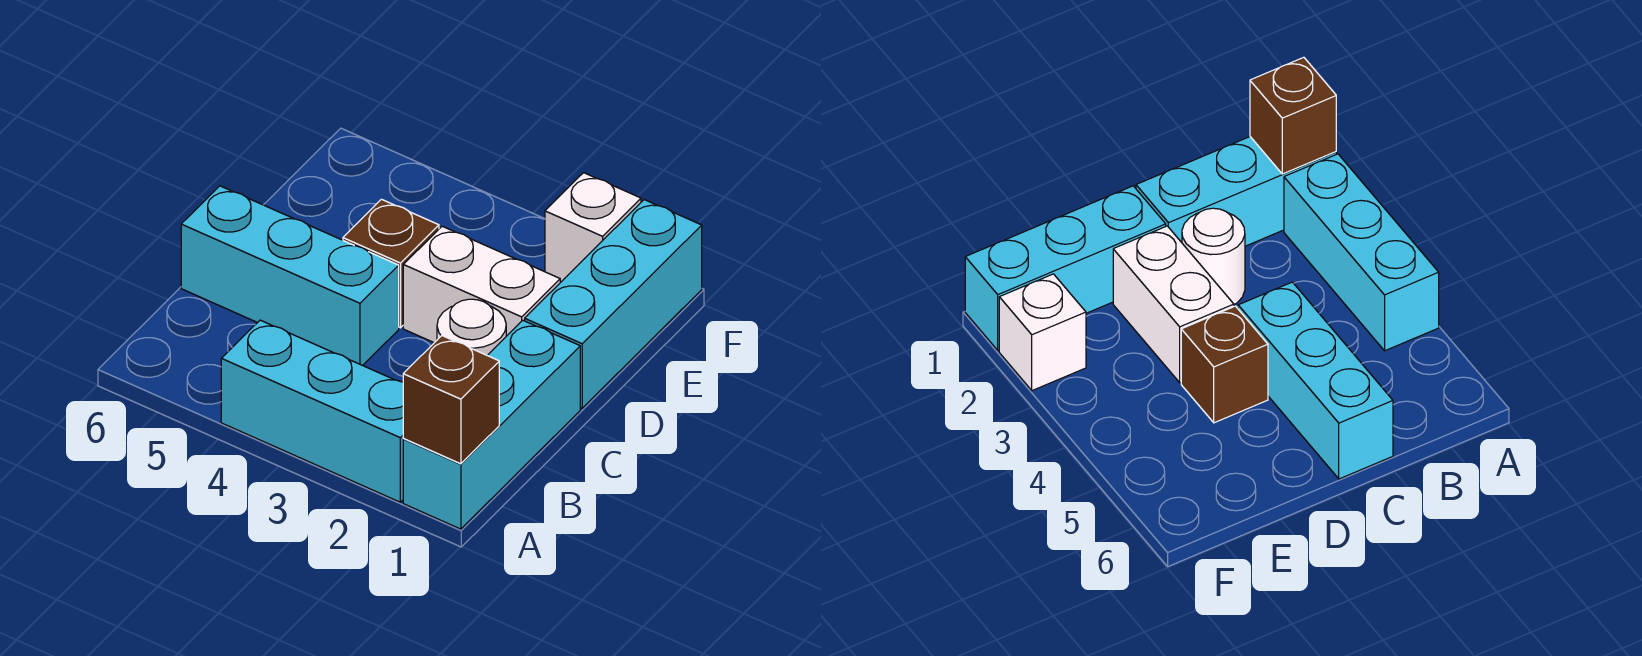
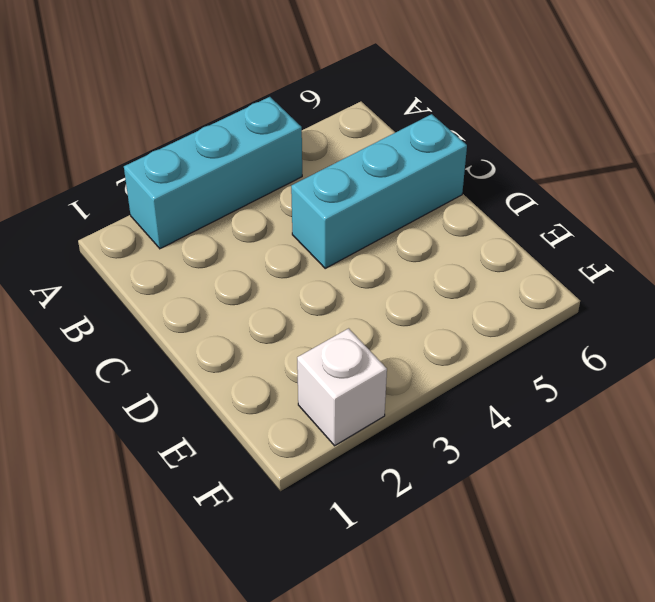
none -> cyan brick A1:C1 level 1
none -> white round brick C2 level 1

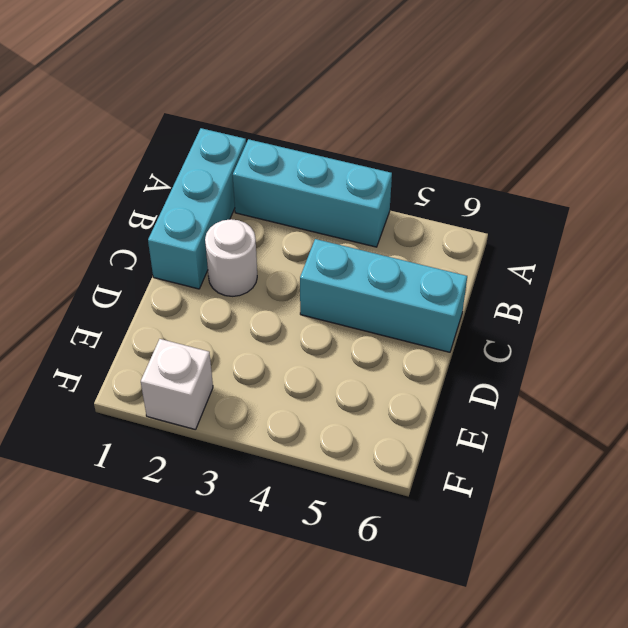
none -> cyan brick D1:F1 level 1
none -> white brick D2:D3 level 1

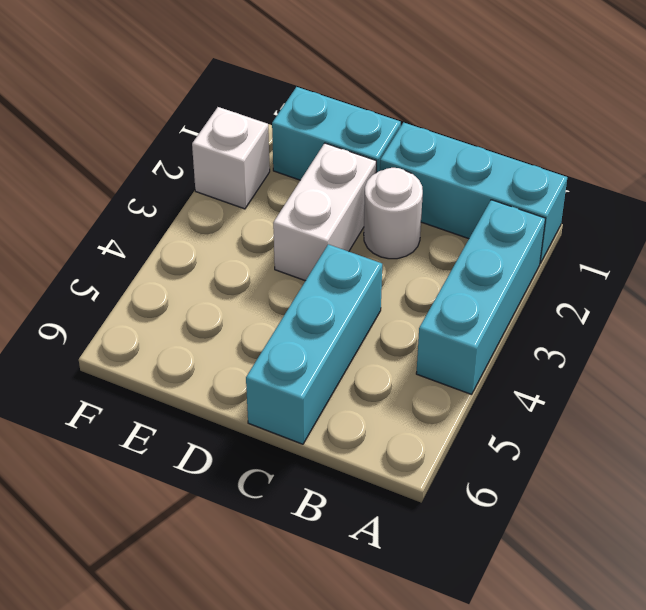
cyan brick D1:E1 level 1 -> cyan brick D1:F1 level 1
none -> brown brick D4 level 1
none -> brown brick A1 level 2

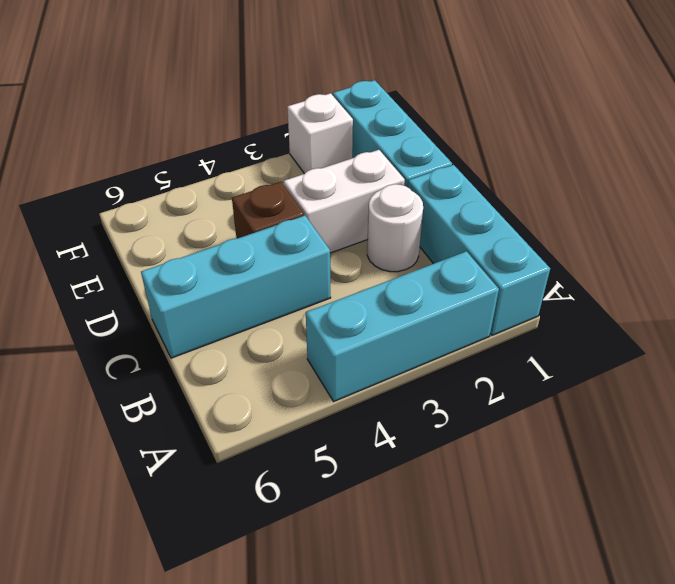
none -> brown brick A1 level 2

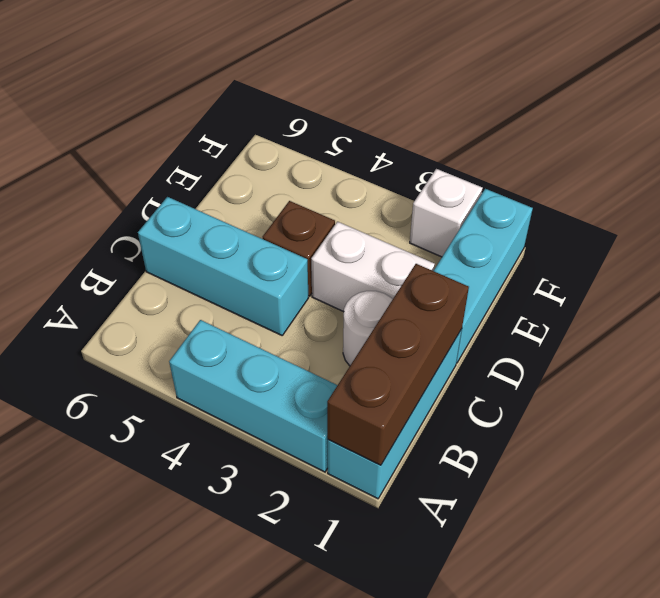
brown brick A1:C1 level 2 -> brown brick A1 level 2

